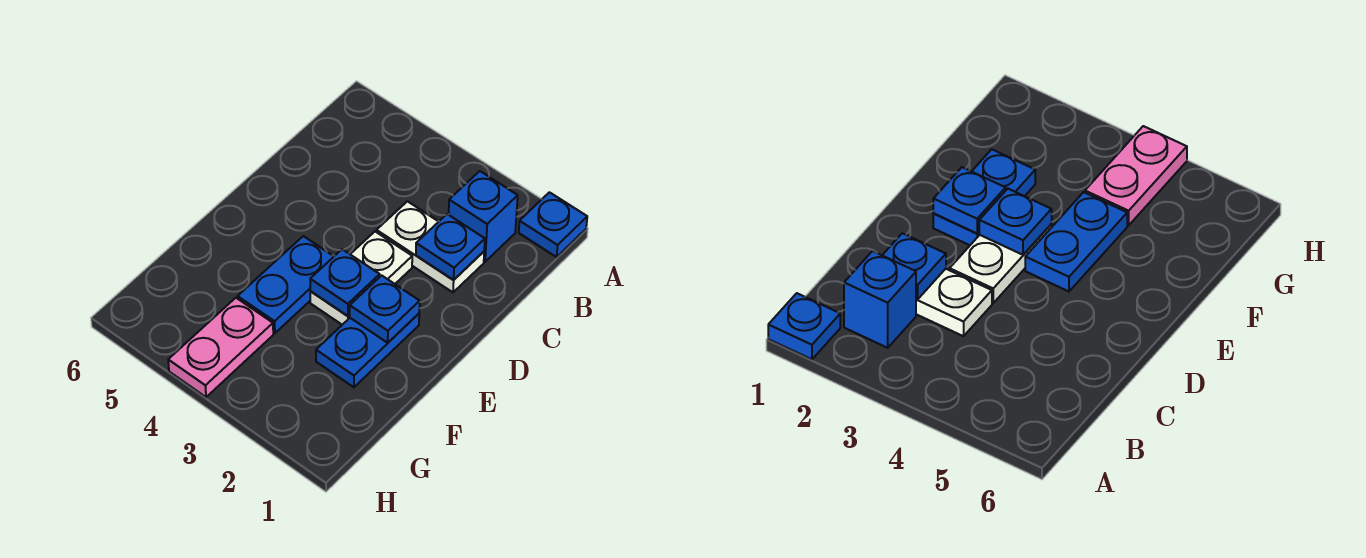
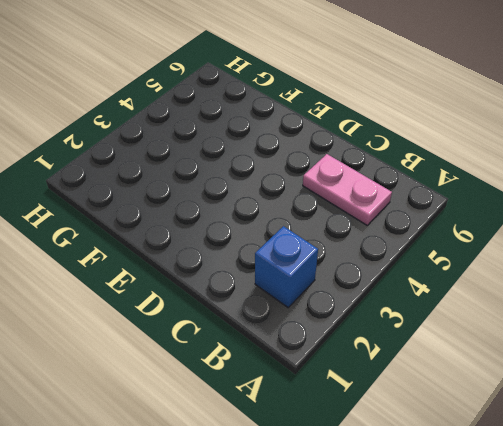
pink plate B5:C5 level 1 -> pink plate G4:H4 level 1
none -> blue plate A1 level 1
none -> white plate C2:C3 level 1

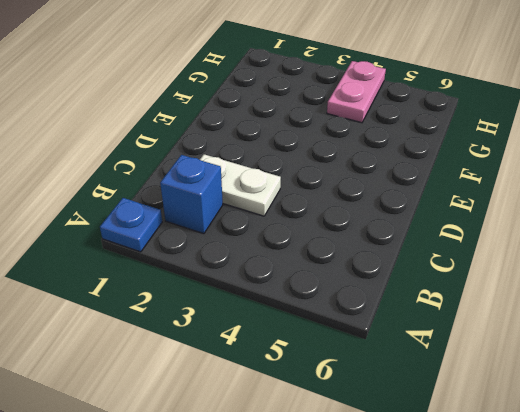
none -> white plate D3:E3 level 1
none -> blue plate E2:F2 level 1

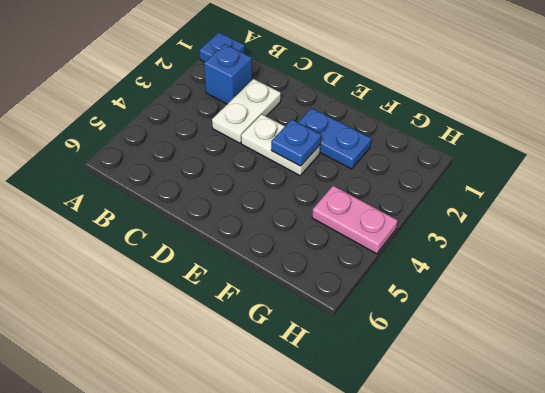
none -> blue plate E4:F4 level 1
none -> blue plate C2 level 2

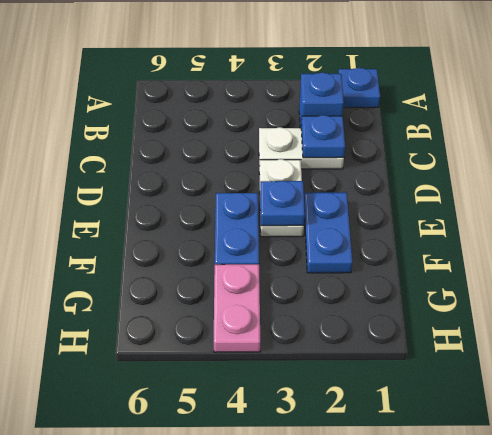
none -> blue plate E2 level 2

